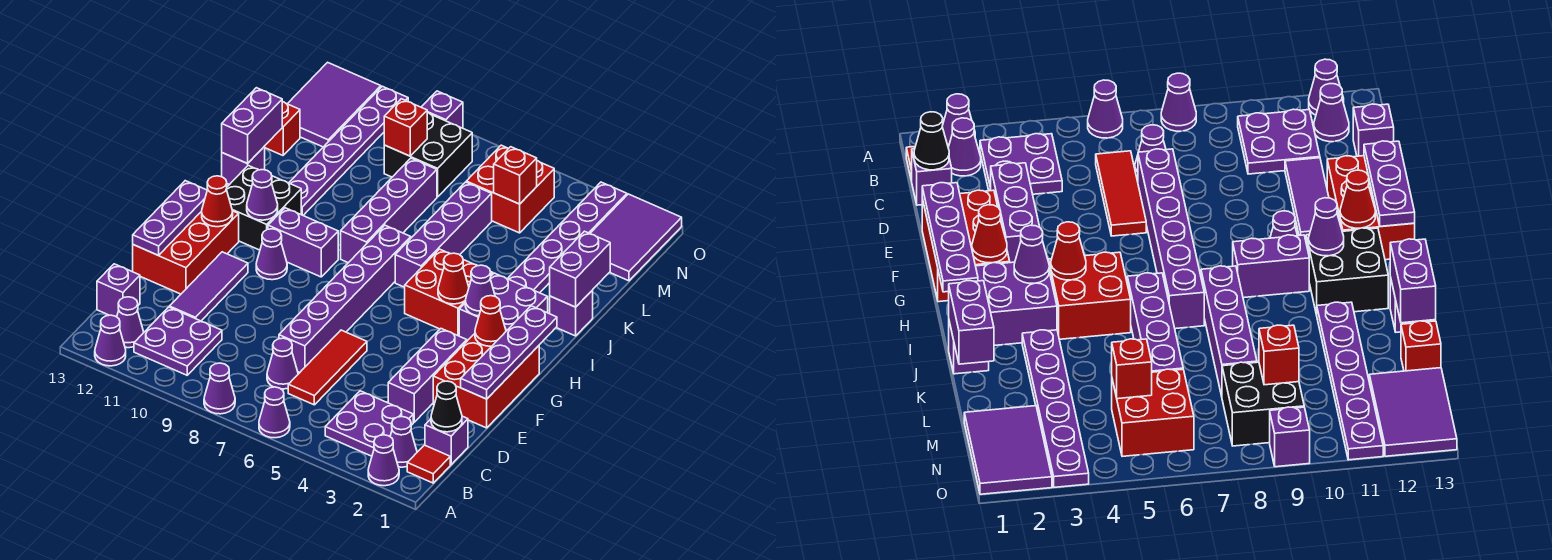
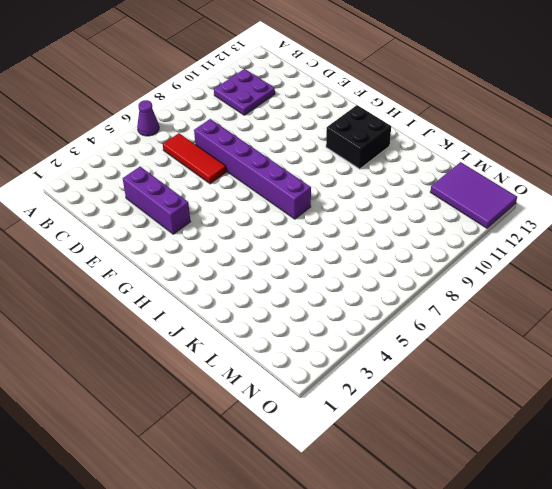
none -> purple cone A2 level 1
none -> purple cone A8 level 1
none -> purple cone A12 level 1
none -> red tile B1 level 1

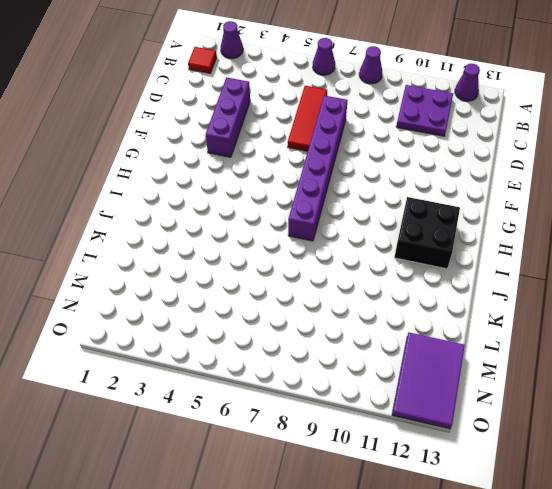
none -> purple cone B2 level 1
none -> purple plate B3:C4 level 1
none -> purple cone B12 level 1
none -> purple brick C1 level 1

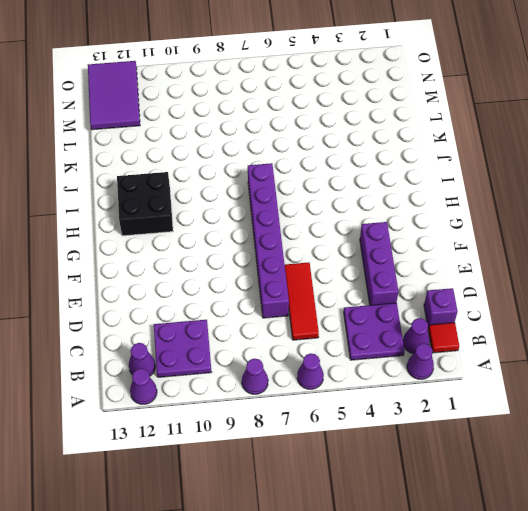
none -> purple cone C7 level 1
none -> purple brick C13 level 1
none -> purple tile D11:F11 level 1
none -> red brick E1:G2 level 1

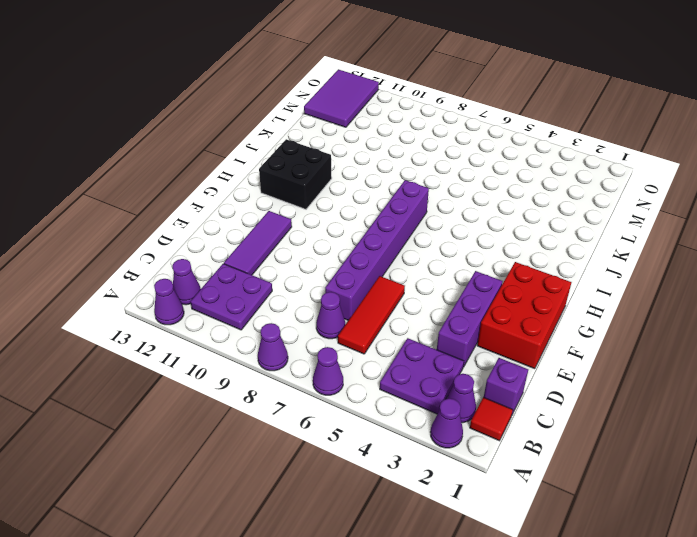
none -> purple brick C13 level 1
none -> red brick E12:G13 level 1
none -> purple cone G10 level 1
none -> purple brick H2:I3 level 1

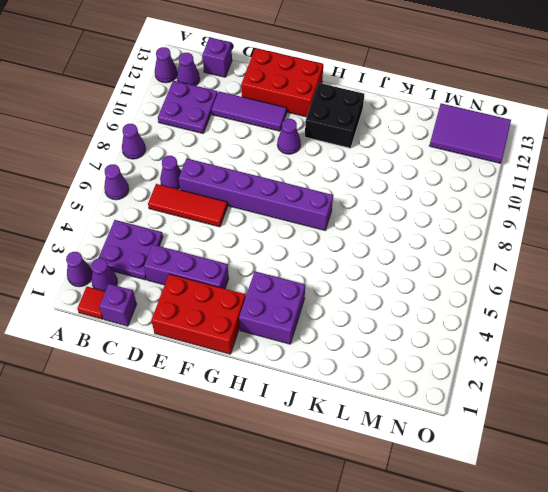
none -> red brick H4:I5 level 1
none -> purple brick H9:H10 level 1
none -> purple brick I6:L6 level 1
none -> purple brick I8:L8 level 1

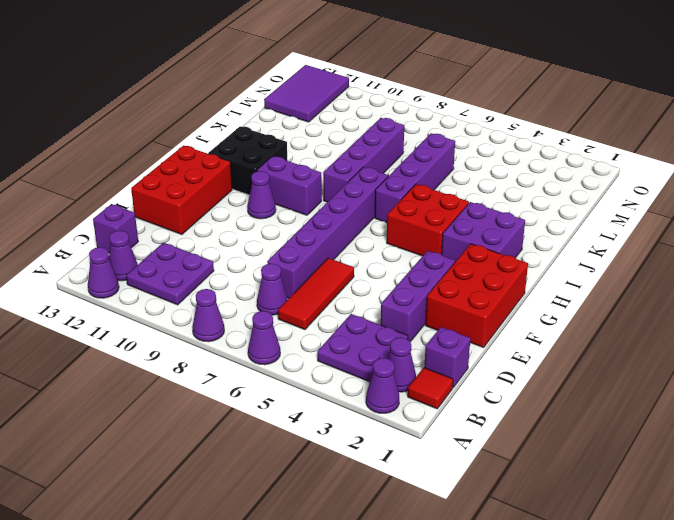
none -> purple tile D11:F11 level 1
none -> purple brick J1 level 1
none -> purple plate J3:O3 level 1
none -> purple plate J11:O11 level 1

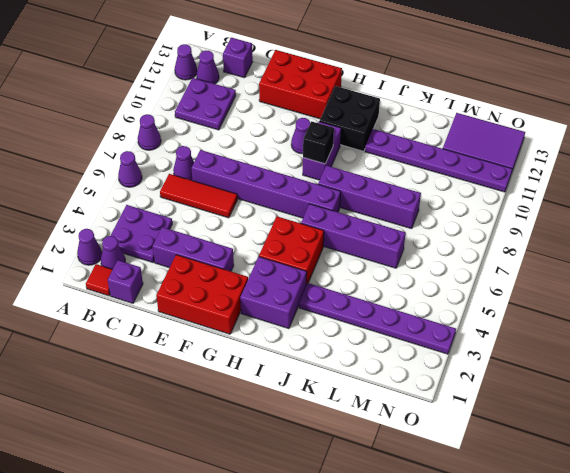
black brick H9 level 2 -> none
none -> purple tile D11:F11 level 1
none -> purple brick J1 level 1
none -> purple brick J13 level 1
none -> red brick L13 level 1

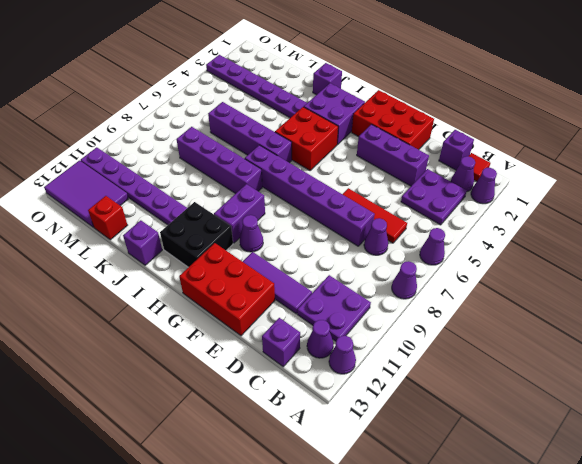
none -> purple tile M1:O2 level 1
none -> red brick M5:N6 level 1
none -> black brick M8:N9 level 1
none -> purple brick O9 level 1

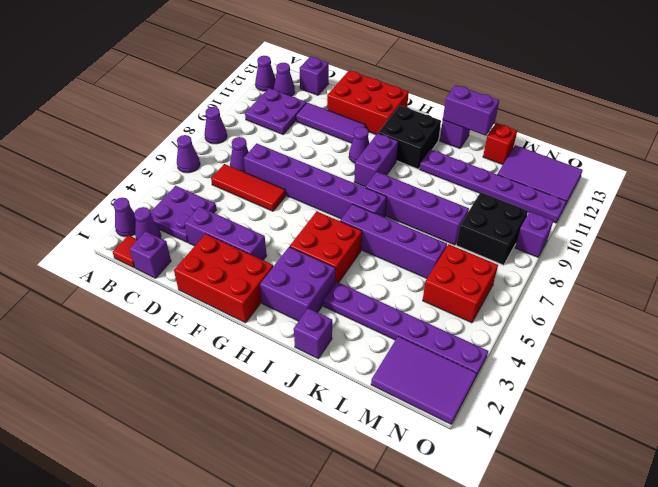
none -> black cone C1 level 2
none -> purple plate E1:H1 level 2
none -> purple plate E13:G13 level 2
none -> red cone G2 level 2

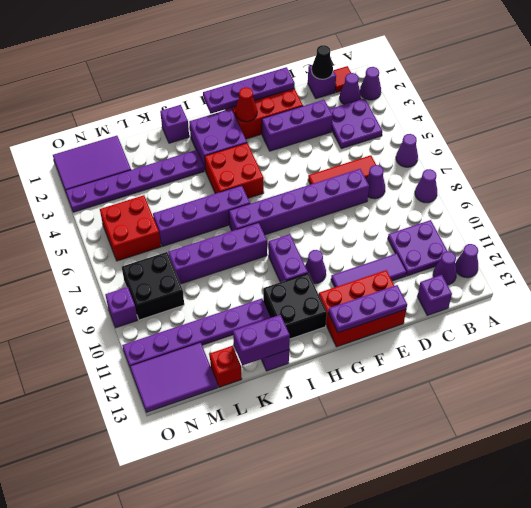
none -> red cone G12 level 2
none -> purple cone H3 level 2
none -> red cone H4 level 2
none -> purple cone H11 level 2

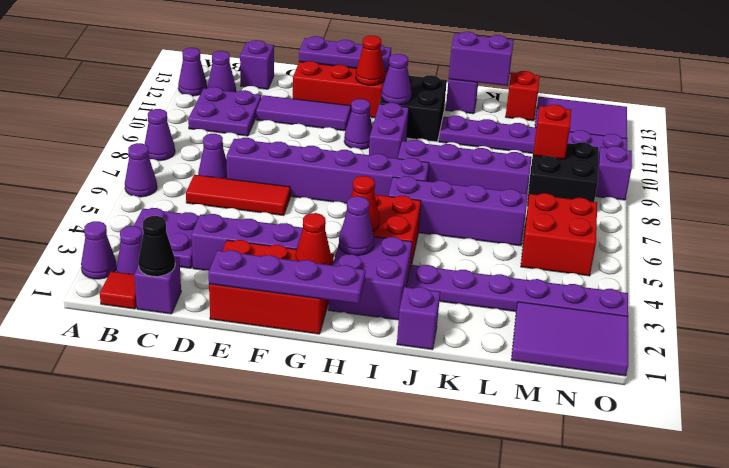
none -> purple brick J1:K1 level 2
none -> red brick M5 level 2

